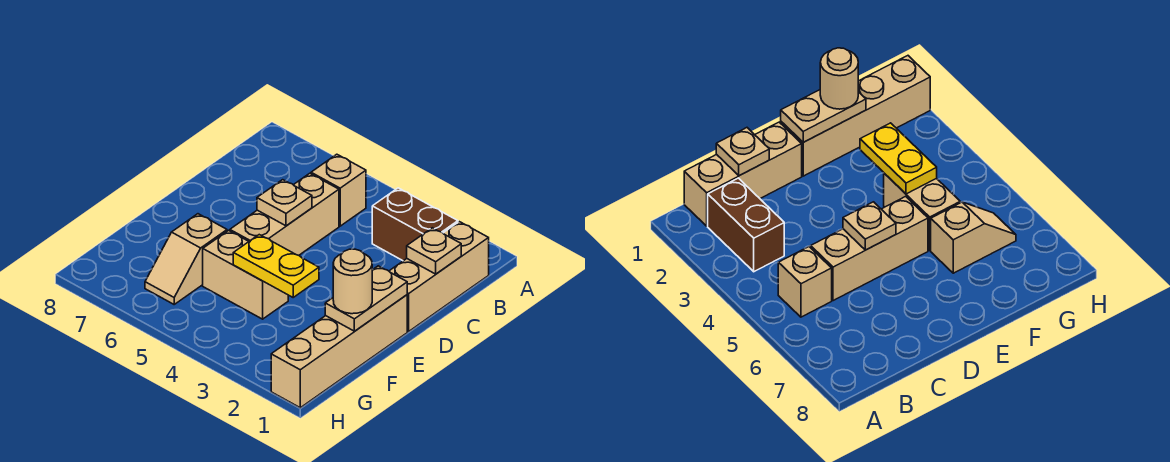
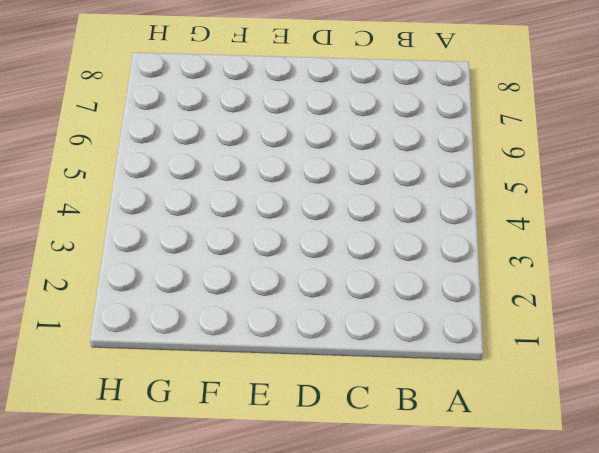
none -> tan brick B1:D1 level 1
none -> brown brick B2:B3 level 1
none -> tan brick B5 level 1

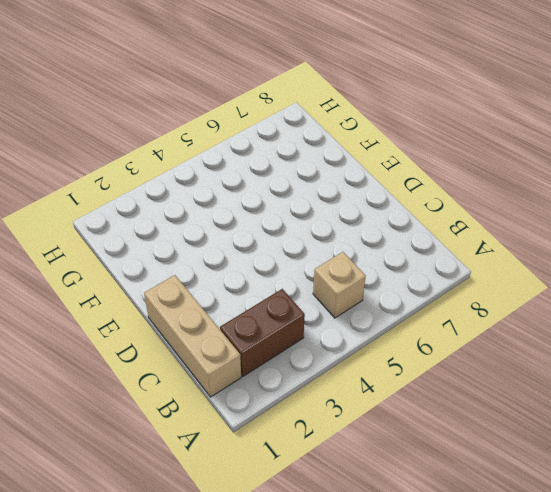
none -> tan brick C5:E5 level 1
none -> tan brick E1:H1 level 1
none -> tan brick F4:F5 level 1

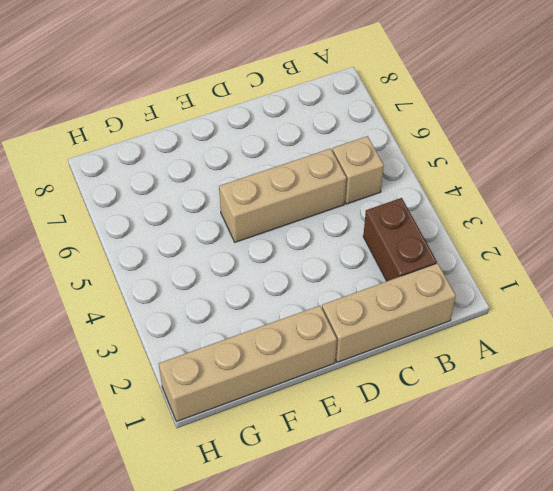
none -> tan brick F4:F5 level 1
none -> tan slope F6:G6 level 1 top F
none -> tan plate C1 level 2

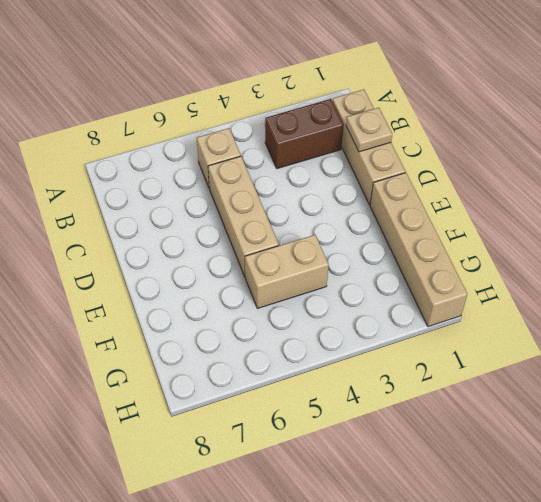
none -> tan slope F6:G6 level 1 top F
none -> tan plate D5 level 2
none -> tan plate E1:F1 level 2

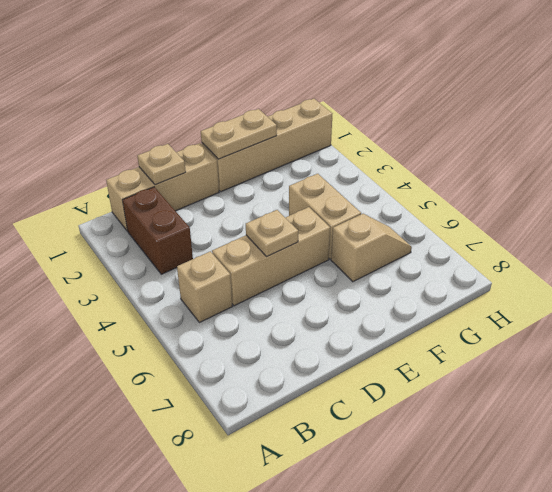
none -> yellow plate F3:F4 level 2
none -> tan round brick F1 level 3

